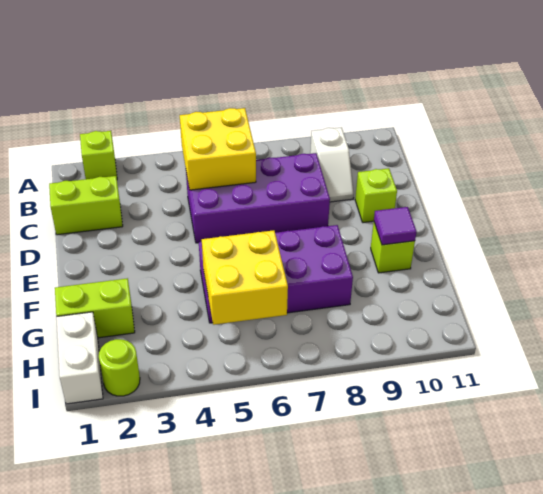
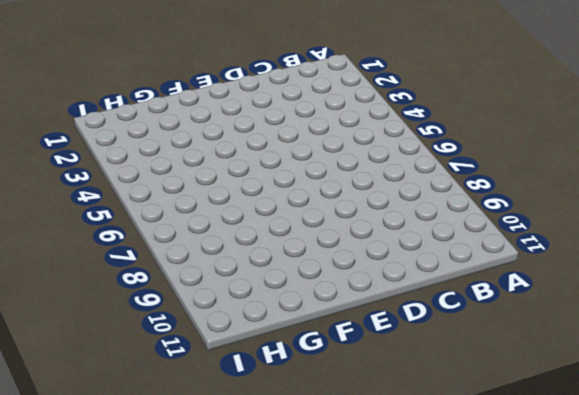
none -> lime brick A2 level 1
none -> white slope B9:C9 level 1 top B
none -> lime brick C1:C2 level 1

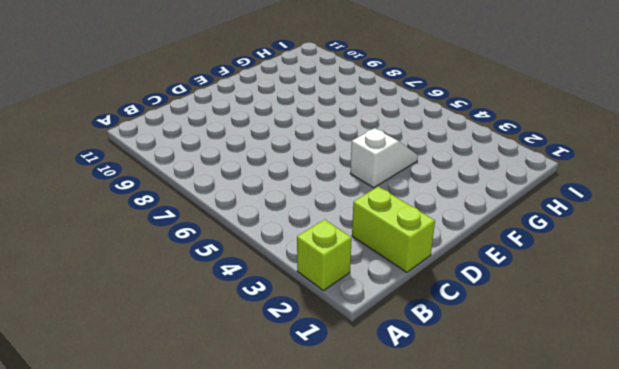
white slope E4:F4 level 1 top E -> white slope B9:C9 level 1 top B
none -> purple brick C5:D8 level 1
none -> lime brick D10 level 1
none -> purple brick F5:G8 level 1

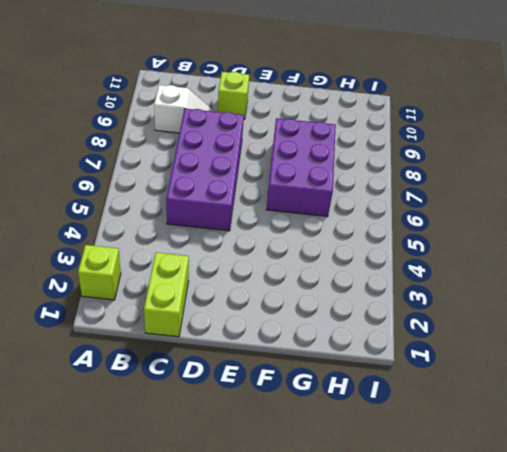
purple brick F6:G8 level 1 -> purple brick F5:G8 level 1
none -> lime brick F10 level 1
none -> lime brick G1:G2 level 1
none -> white brick H1:I1 level 1

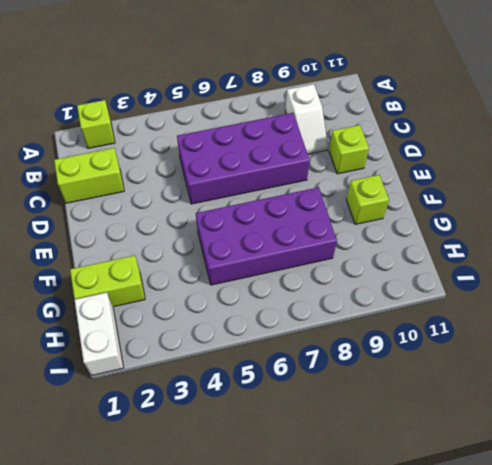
none -> lime round brick I2 level 1
none -> yellow brick B5:C6 level 2
none -> purple tile F10 level 2

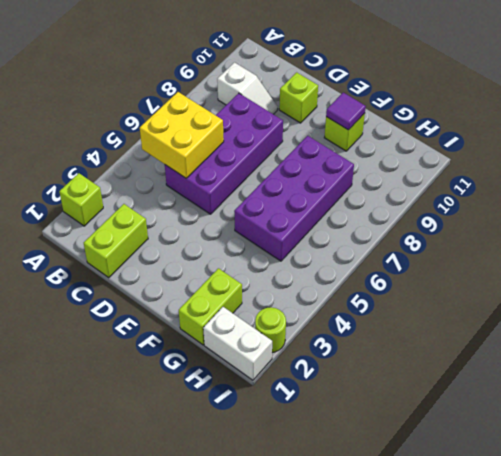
none -> yellow brick G5:H6 level 2

